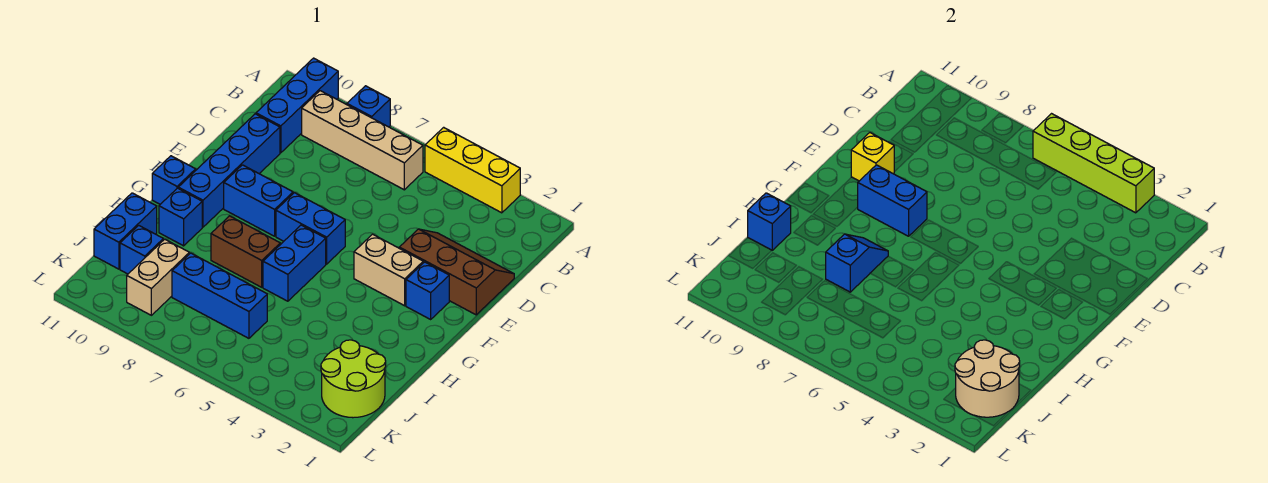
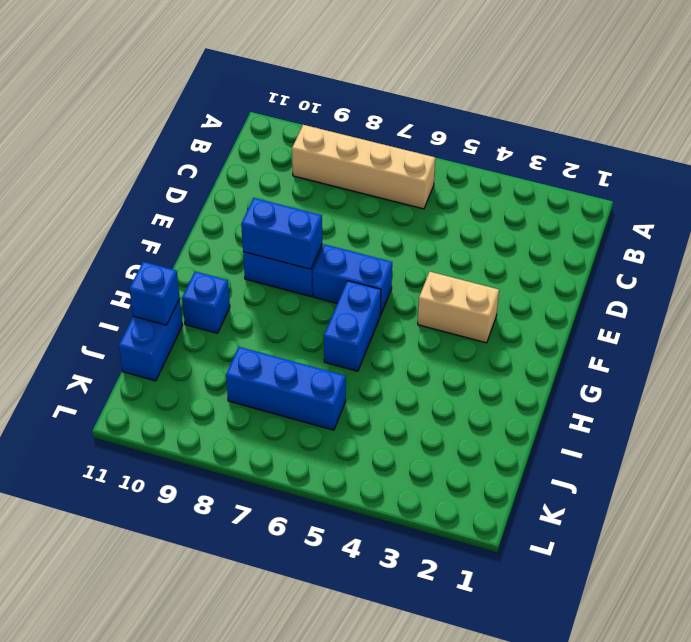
none -> yellow brick A3:A5 level 1
none -> blue brick A8 level 1
none -> blue brick A10:C10 level 1

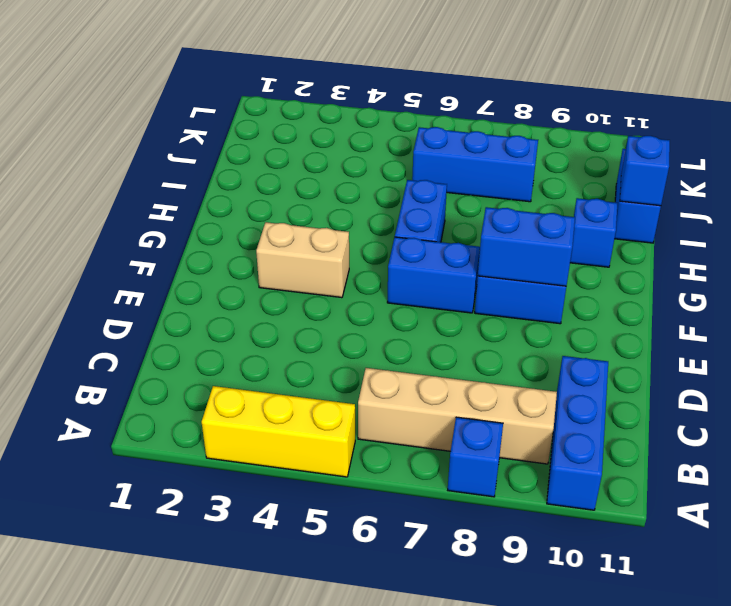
none -> brown slope D1:E3 level 1 top E
none -> blue brick D10:G10 level 1
none -> blue brick F2 level 1

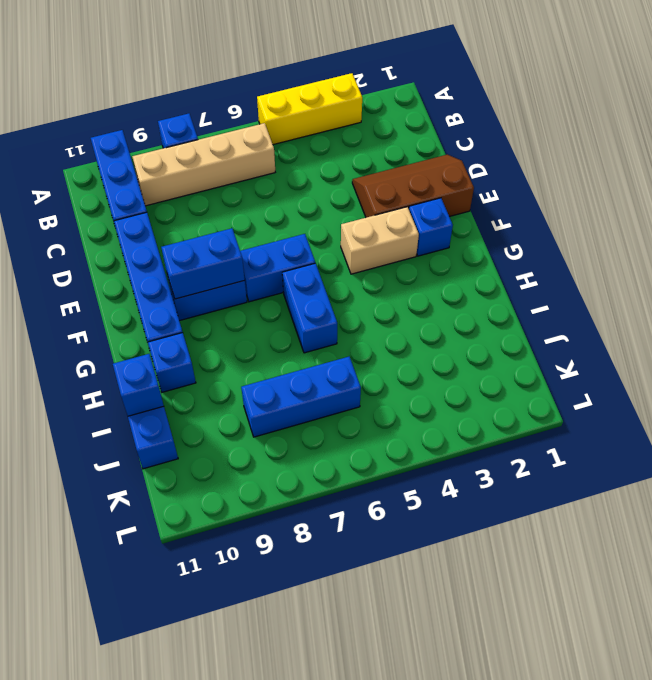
none -> blue brick G11 level 1
none -> brown brick H7:H8 level 1
none -> lime round brick J1:K2 level 1

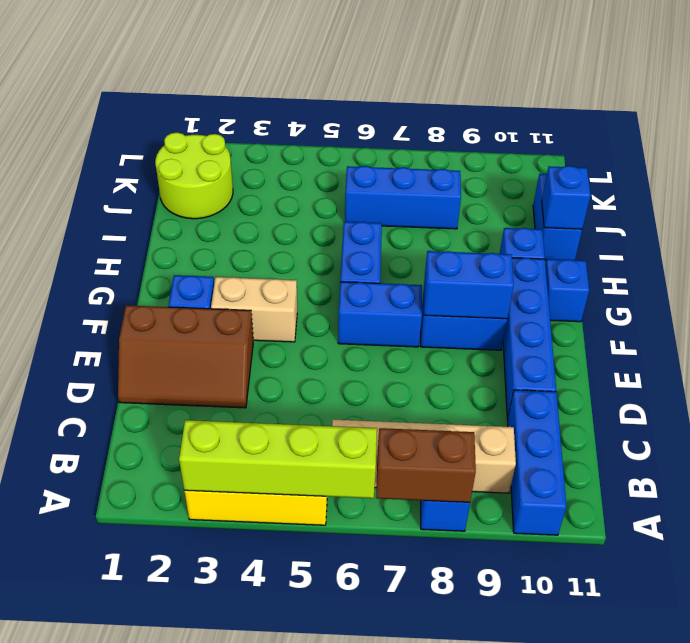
brown brick A7:A8 level 2 -> brown brick H7:H8 level 1
none -> tan brick J9:K9 level 1
none -> blue brick J10 level 1
none -> yellow brick E10 level 2

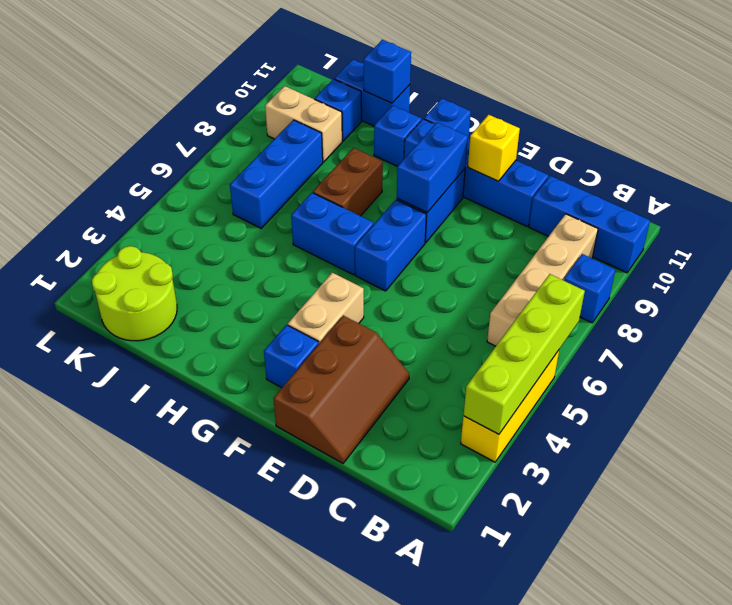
none -> blue slope H8:I8 level 2 top I
none -> tan round brick J1:K2 level 2

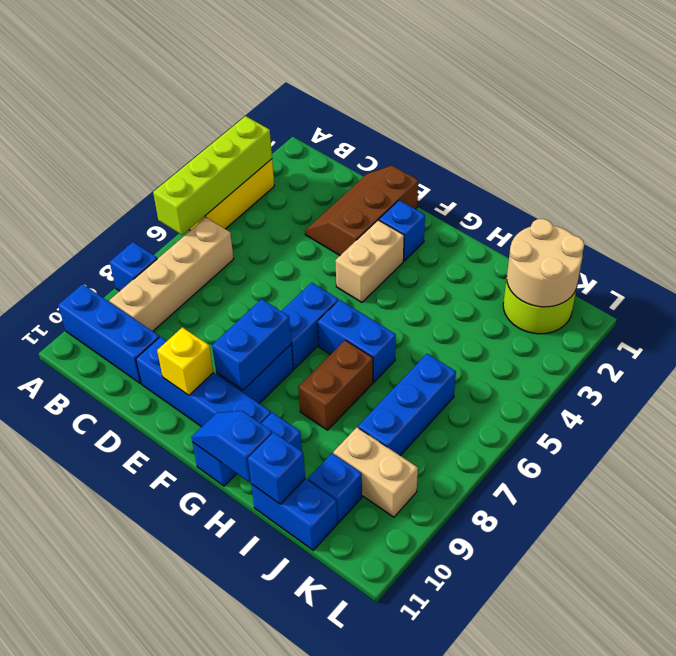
blue slope G11:H11 level 2 top H -> blue slope H8:I8 level 2 top I

